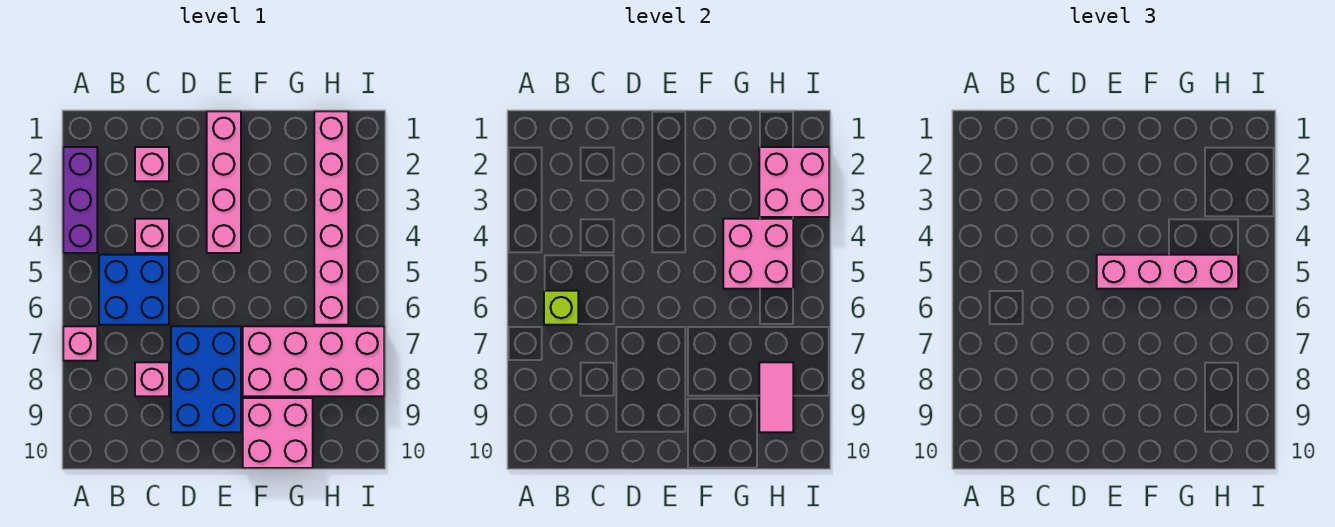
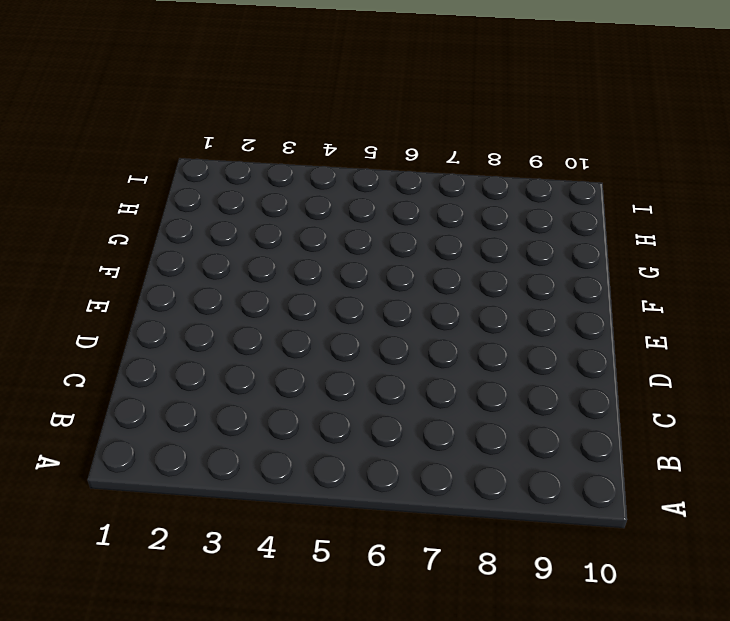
none -> purple brick A2:A4 level 1
none -> pink brick A7 level 1
none -> blue brick B5:C6 level 1

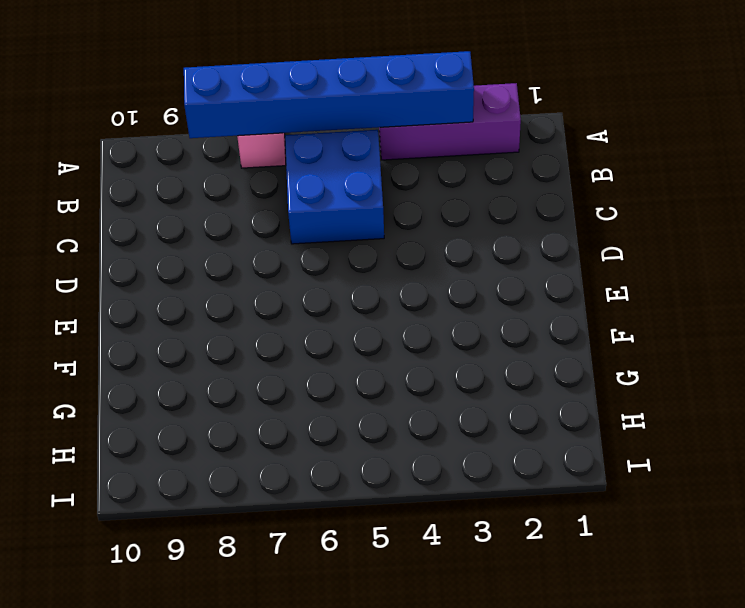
blue brick A3:A8 level 2 -> none
none -> pink brick C2 level 1
none -> pink brick C4 level 1
none -> pink brick C8 level 1

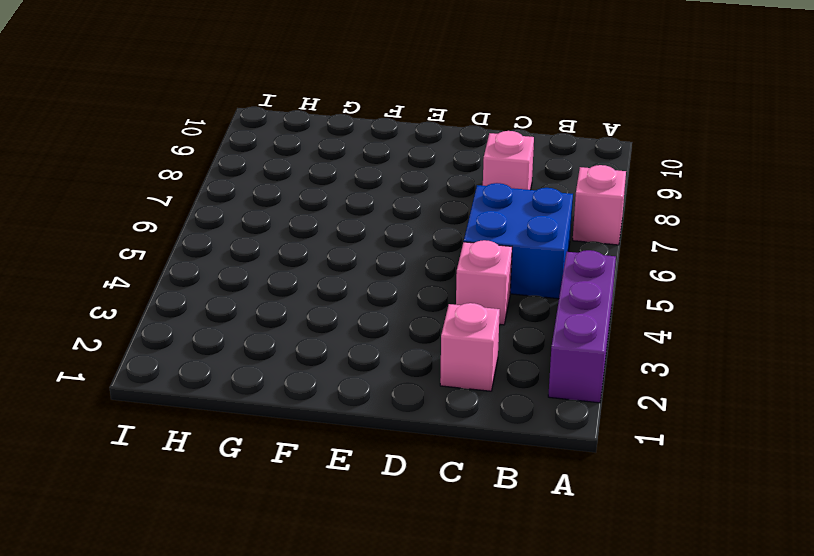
none -> blue brick D7:E9 level 1
none -> pink brick E1:E4 level 1
none -> pink brick F7:I8 level 1

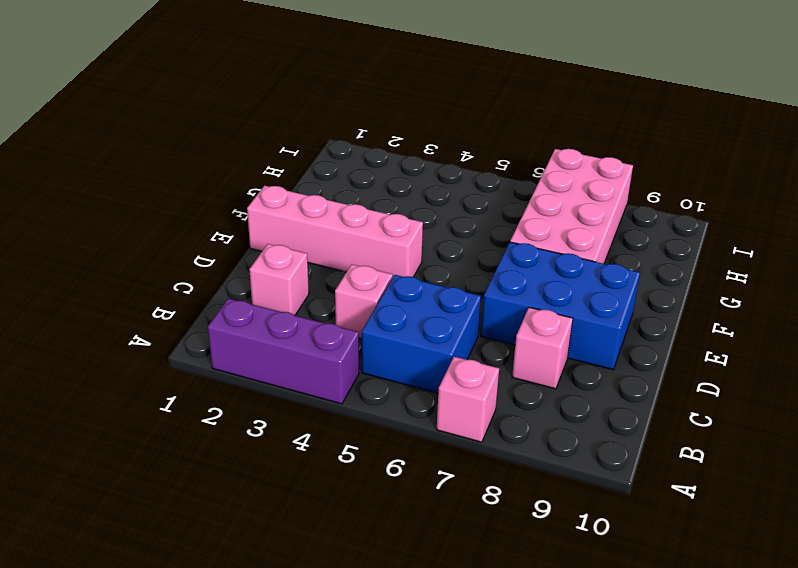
none -> pink brick F9:G10 level 1
none -> pink brick H1:H6 level 1
none -> lime brick B6 level 2

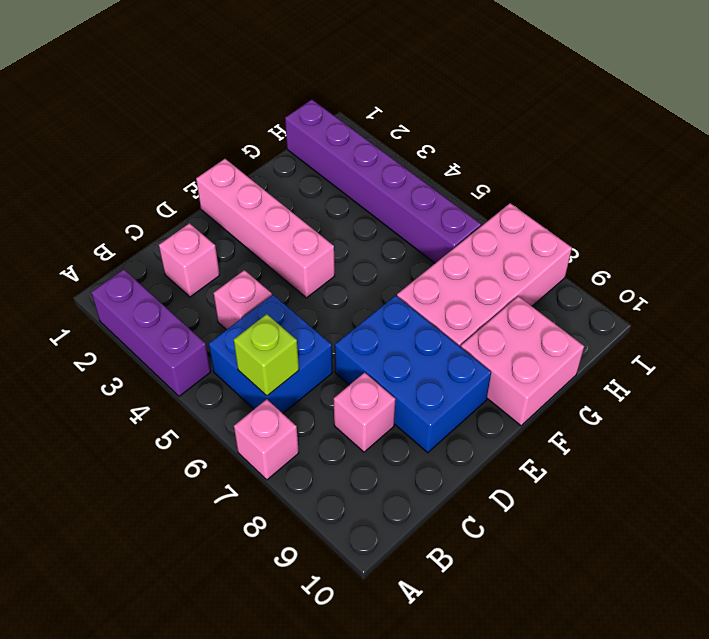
purple brick H1:H6 level 1 -> pink brick H1:H6 level 1
none -> pink brick G4:H5 level 2
none -> pink brick H2:I3 level 2
none -> pink tile H8:H9 level 2

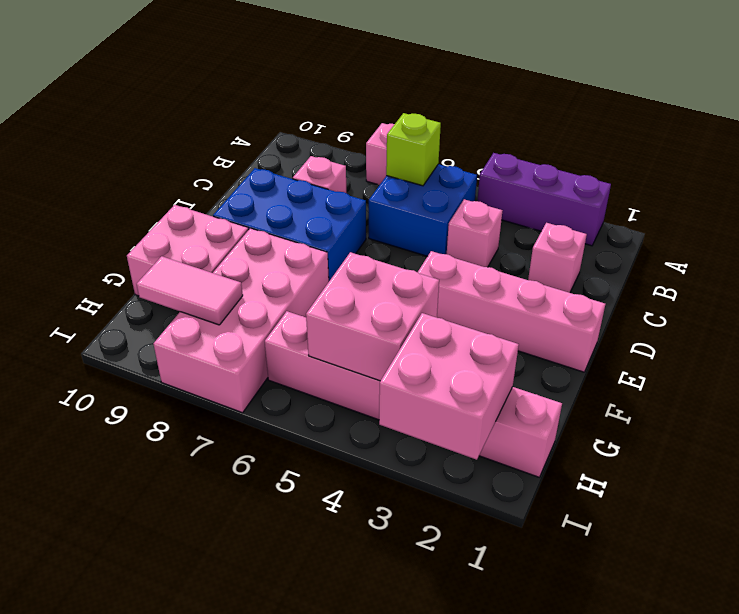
none -> pink brick E5:H5 level 3

